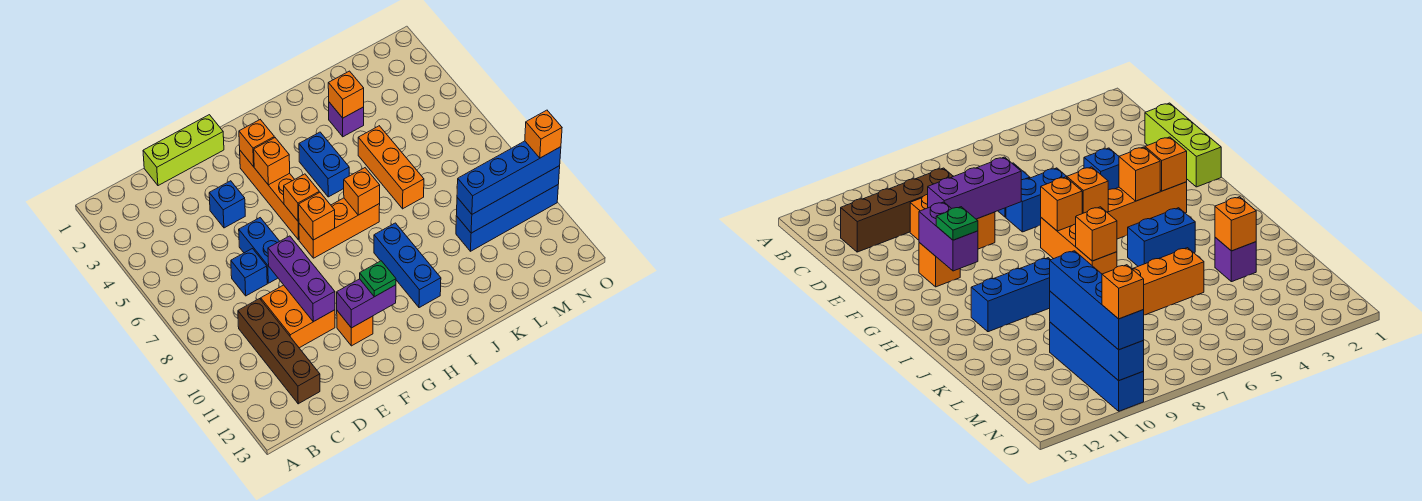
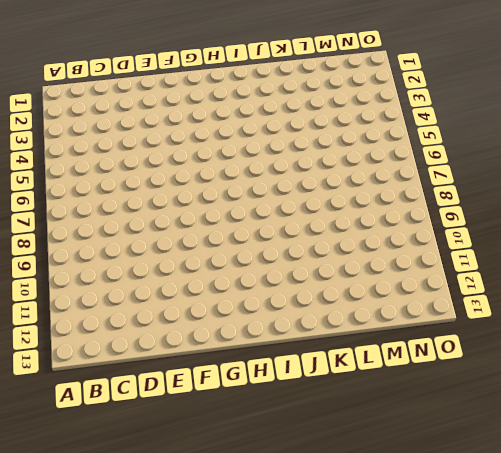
none -> brown brick C9:C12 level 1
none -> lime brick D1:F1 level 1
none -> blue brick D7 level 1

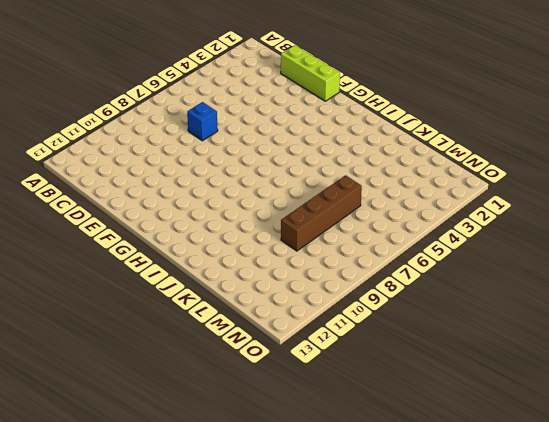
brown brick L6:L9 level 1 -> brown brick C9:C12 level 1
none -> orange brick D9:E10 level 1
none -> blue brick E4 level 1
none -> blue brick E6:E7 level 1

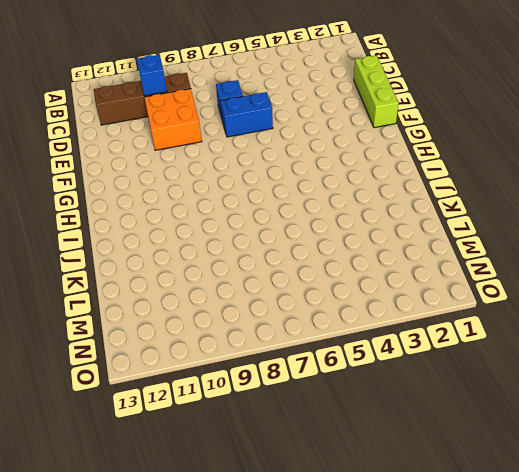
blue brick C10 level 2 -> blue brick E4 level 1
none -> orange brick F11 level 1
none -> orange brick G3:G6 level 1
none -> orange brick G7:I7 level 1

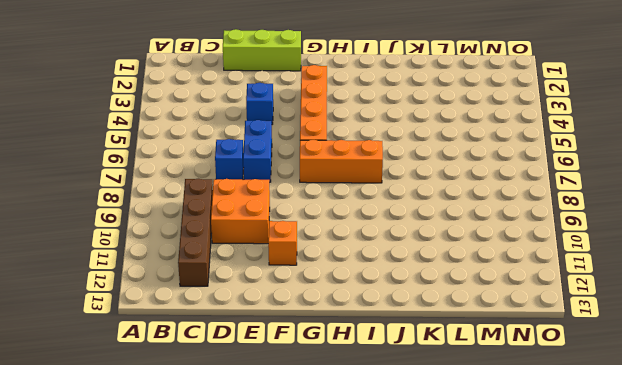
none -> blue brick I4:I5 level 1
none -> blue brick I9:I11 level 1
none -> purple brick K3 level 1

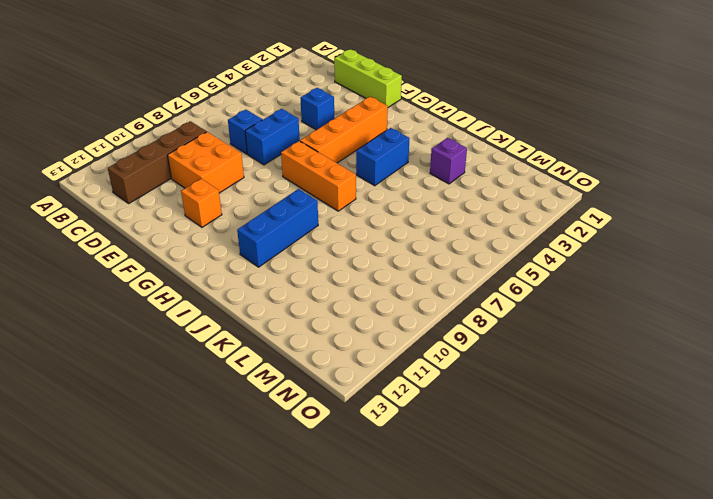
none -> orange brick K5:K7 level 1
none -> blue brick L10:O10 level 1
none -> purple brick E8:E10 level 2

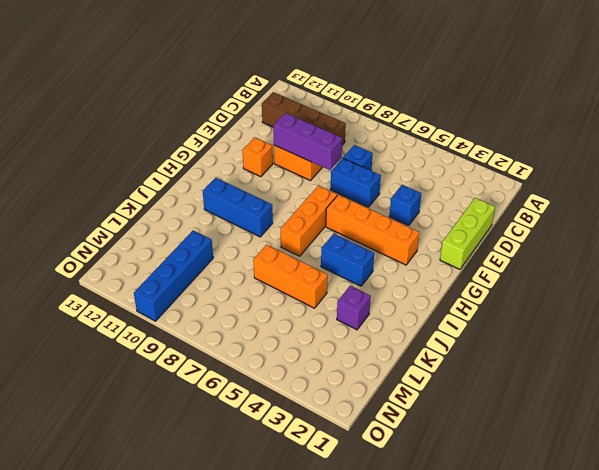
none -> purple brick F11:G11 level 2
none -> orange brick G3 level 2
none -> orange brick G4 level 2

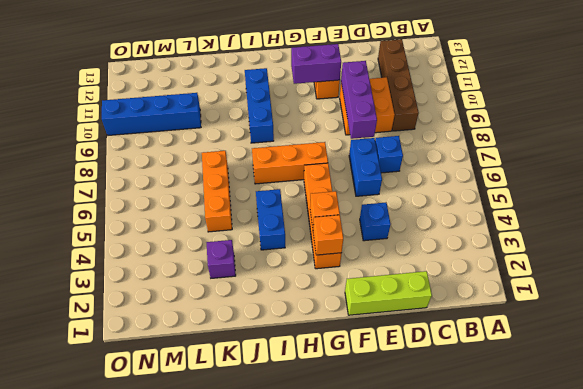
none -> orange brick G6 level 2
none -> orange brick G7 level 2
none -> orange brick I7 level 2

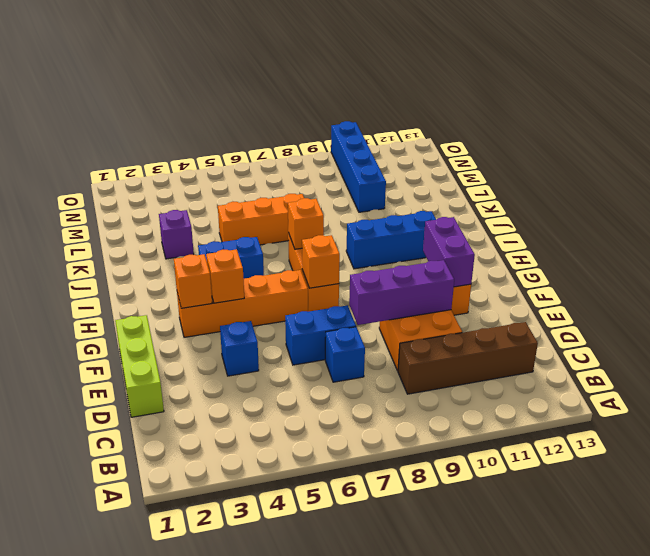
none -> orange brick G6 level 2
none -> orange brick K3 level 2
none -> blue brick L10:O10 level 2

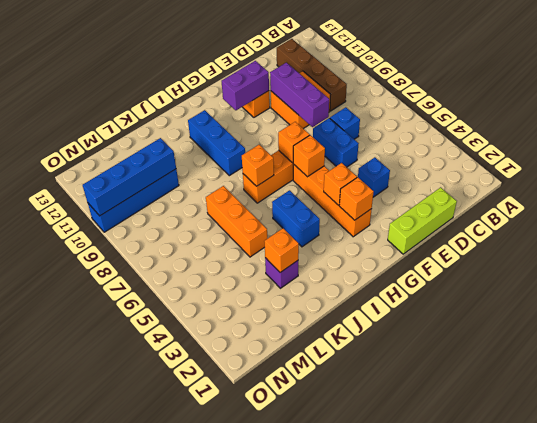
none -> green plate G11 level 3
none -> blue brick L10:O10 level 3
none -> orange brick O10 level 4

